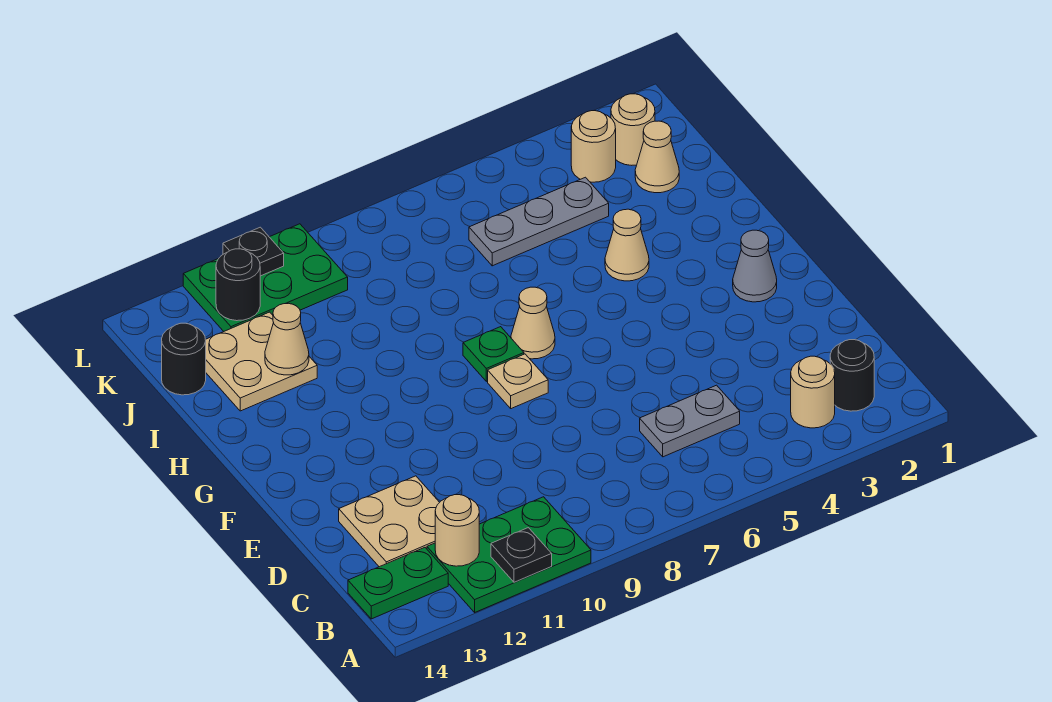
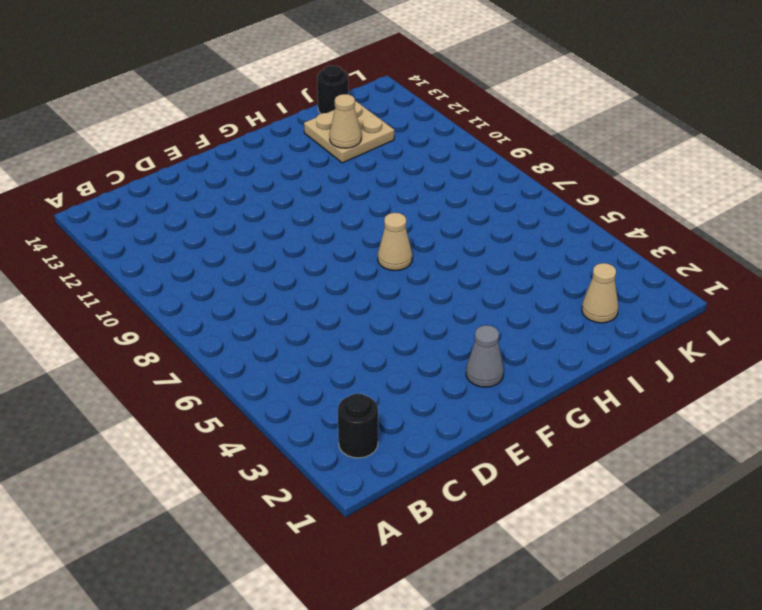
none -> green plate A10:B12 level 1
none -> tan round brick B3 level 1
none -> green plate B13:B14 level 1

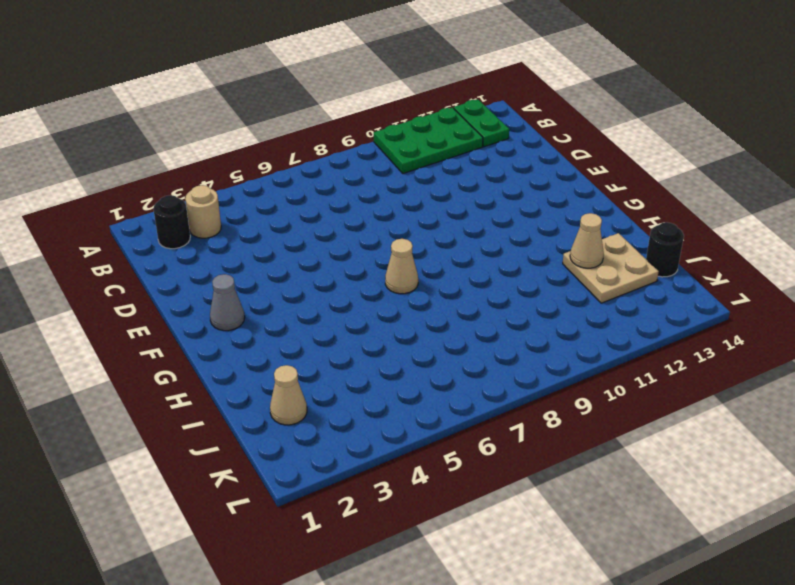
green plate A13:B13 level 1 -> green plate B13:B14 level 1
none -> grey plate C5:C6 level 1
none -> tan plate C12:D13 level 1
none -> tan plate F8 level 1

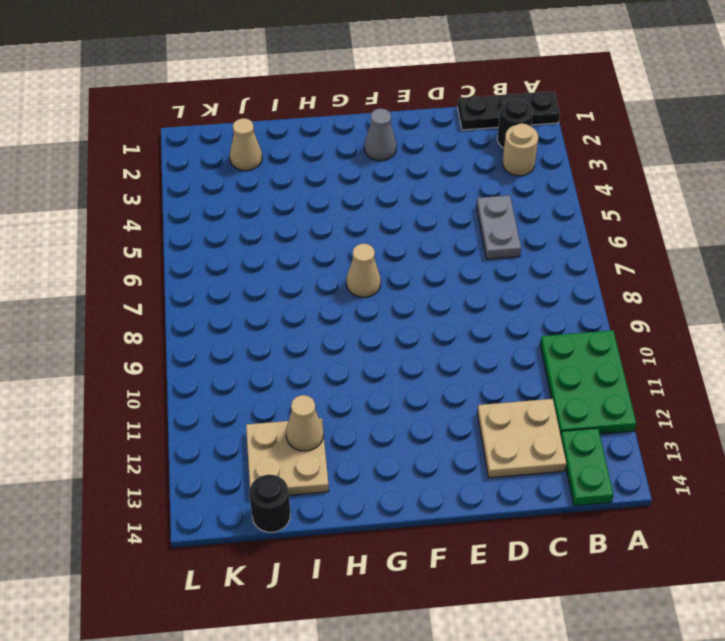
black plate A1:C1 level 1 -> none
none -> tan plate F8 level 1
none -> green plate G8 level 1
none -> tan cone H4 level 1

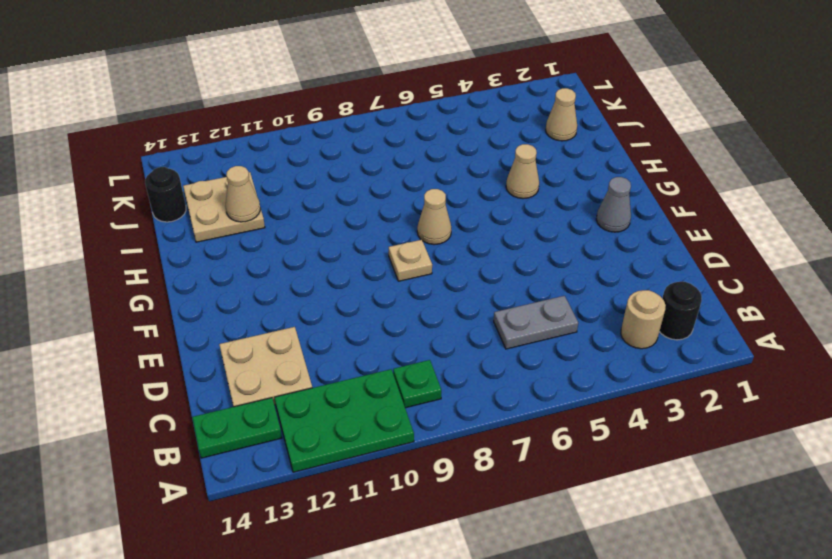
green plate B9 level 1 -> green plate G8 level 1
none -> grey plate J4:J6 level 1
none -> tan round brick K2 level 1
none -> tan round brick K3 level 1

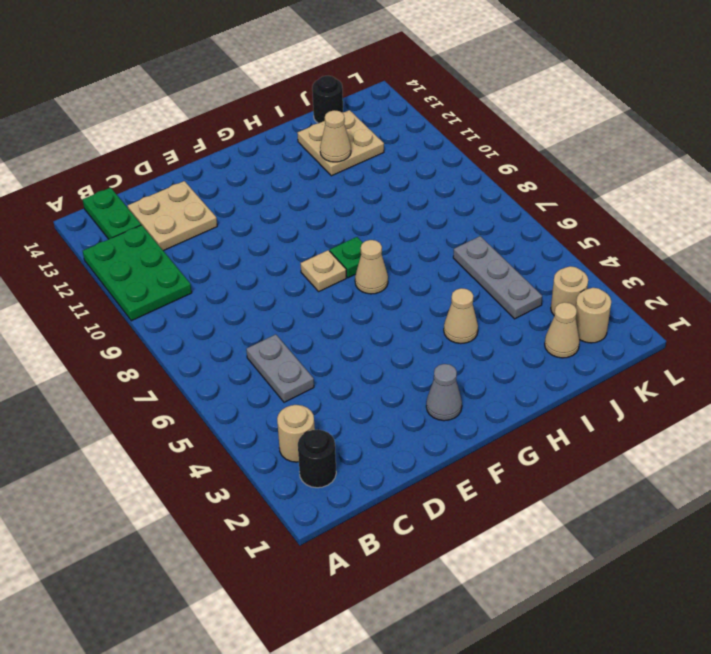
none -> green plate K10:L12 level 1
none -> black plate A11 level 2
none -> tan round brick B12 level 2

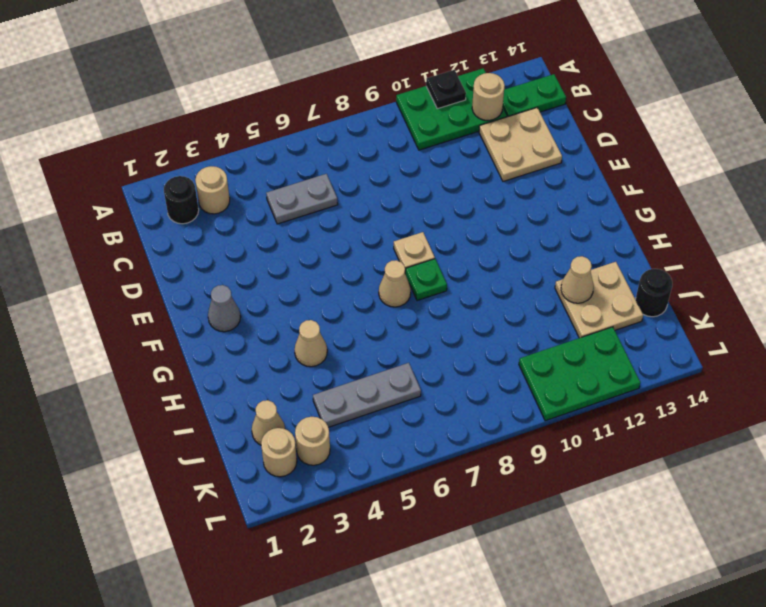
none -> black round brick K12 level 2
none -> black plate L11 level 2

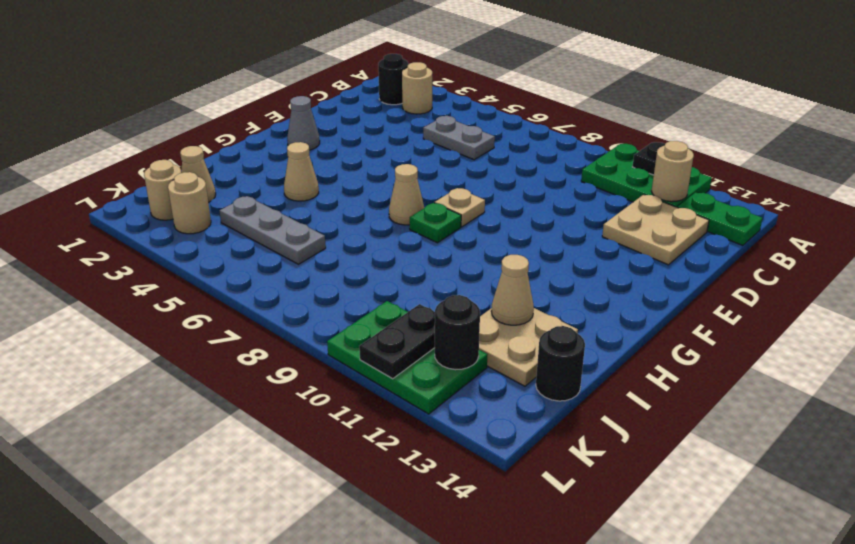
black plate K11:L11 level 2 -> black plate L11 level 2

